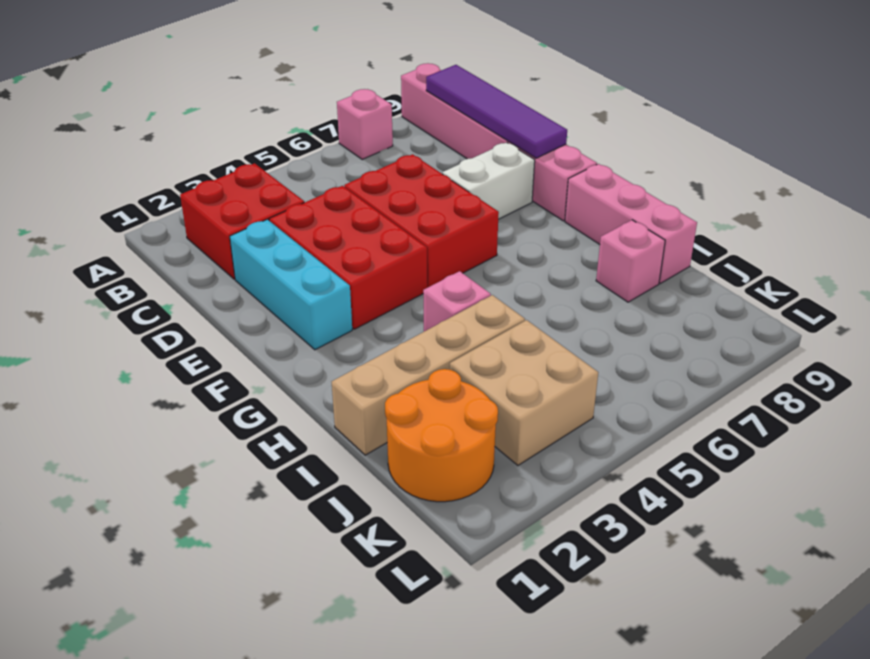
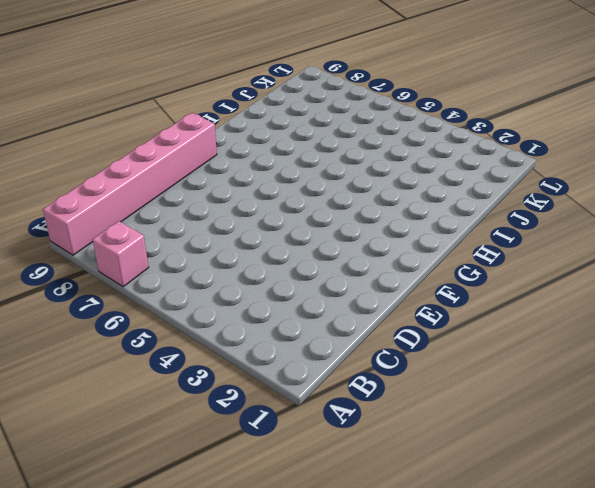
none -> red brick B2:C3 level 1
none -> cyan brick D2:F2 level 1
none -> red brick D3:F4 level 1

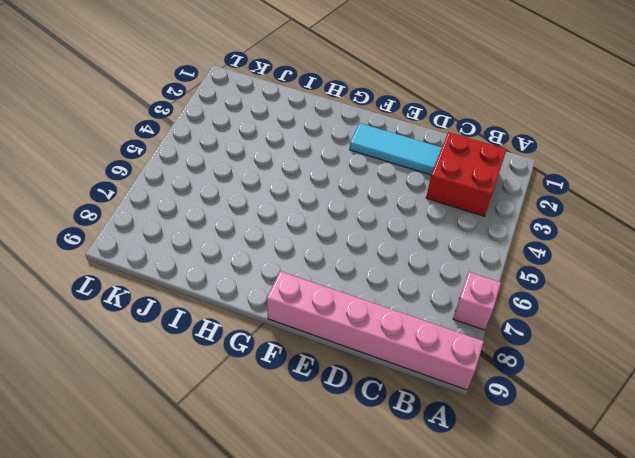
cyan tile D2:F2 level 1 -> cyan brick D2:F2 level 1
none -> red brick D3:F4 level 1
none -> red brick D5:F6 level 1
none -> white brick E7:E8 level 1

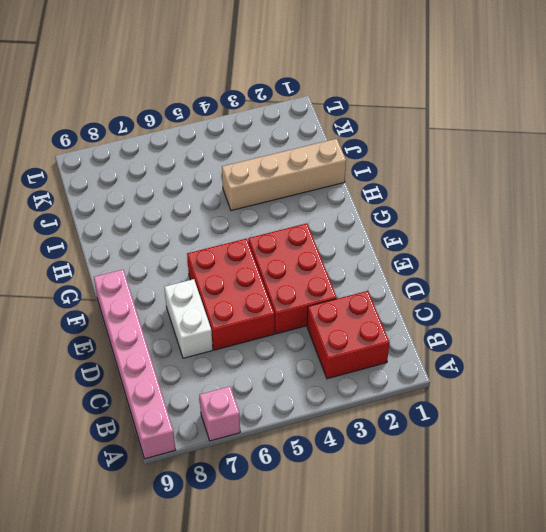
white brick D7:E7 level 1 -> white brick E7:E8 level 1
none -> cyan brick D2:F2 level 1
none -> pink brick G9:I9 level 1
none -> pink brick H4 level 1

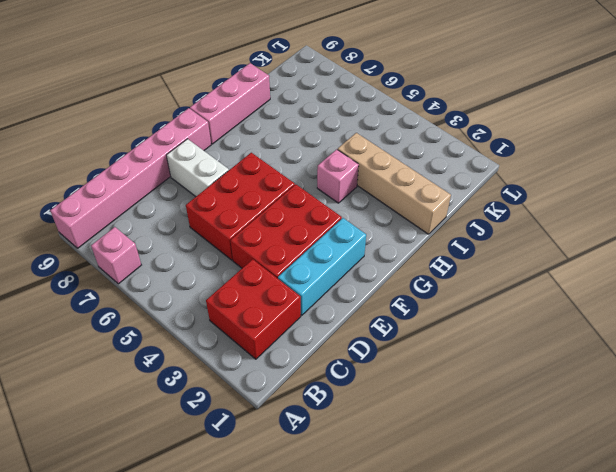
none -> pink brick I8 level 1
none -> orange round brick J1:K2 level 1
none -> tan brick J3:K4 level 1

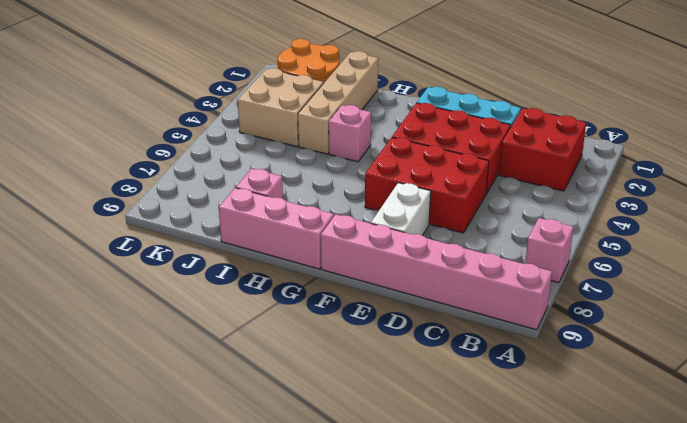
none -> purple tile B9:E9 level 2

